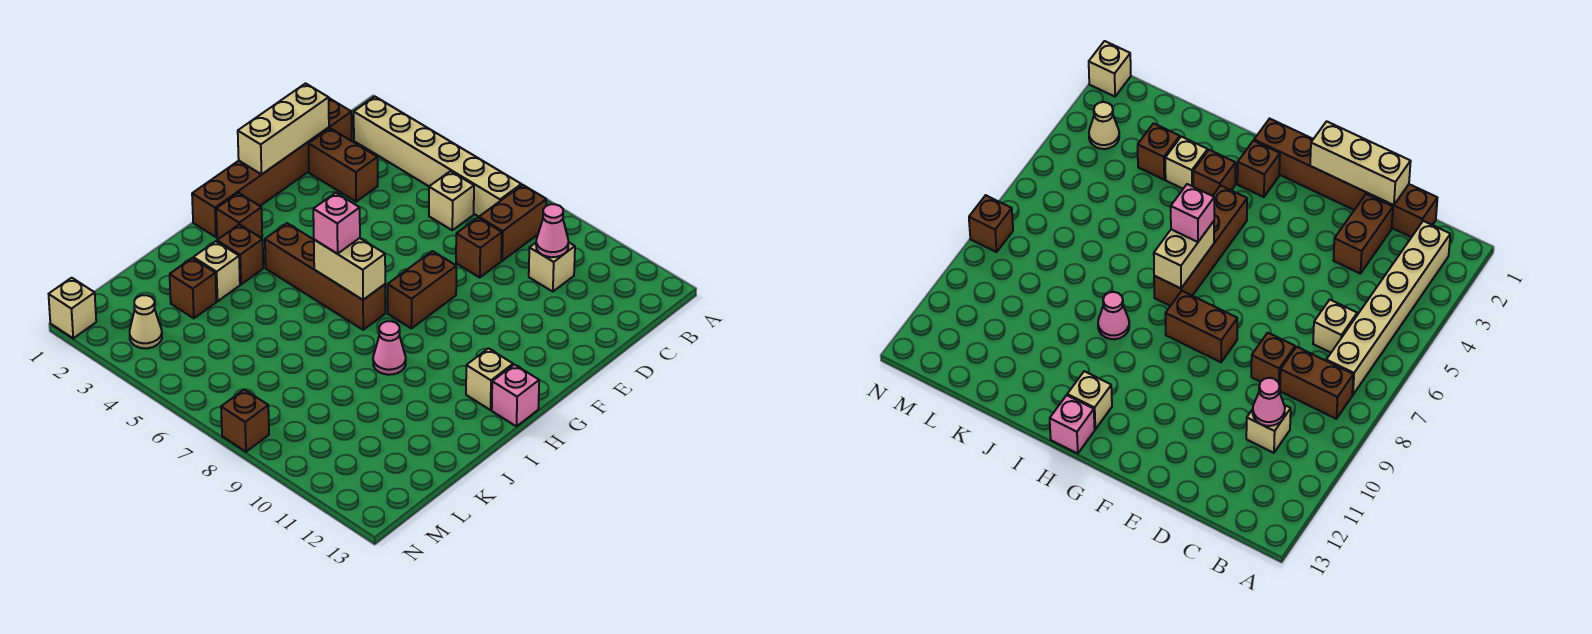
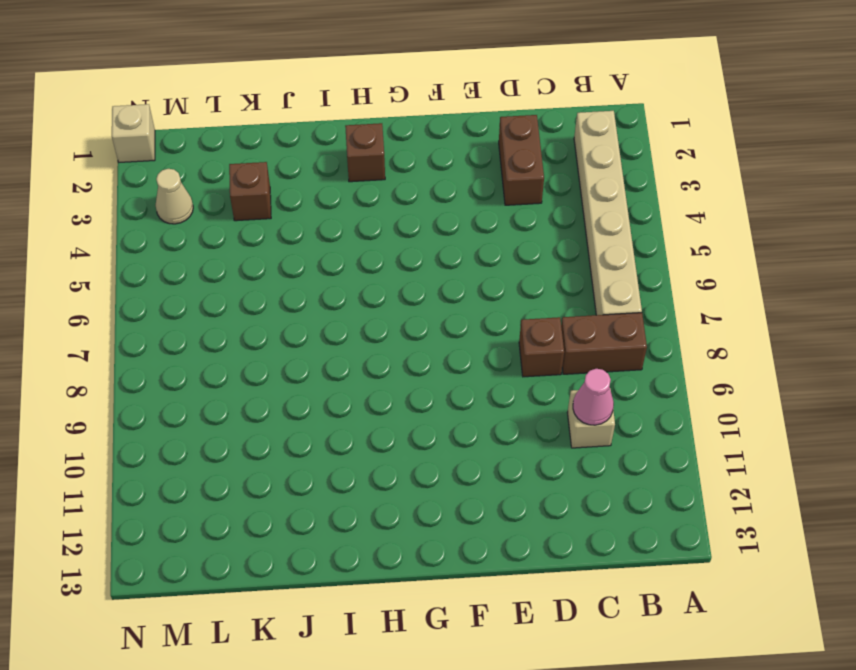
none -> brown brick C1:H1 level 1
none -> tan brick C6 level 1
none -> brown brick F8:G8 level 1

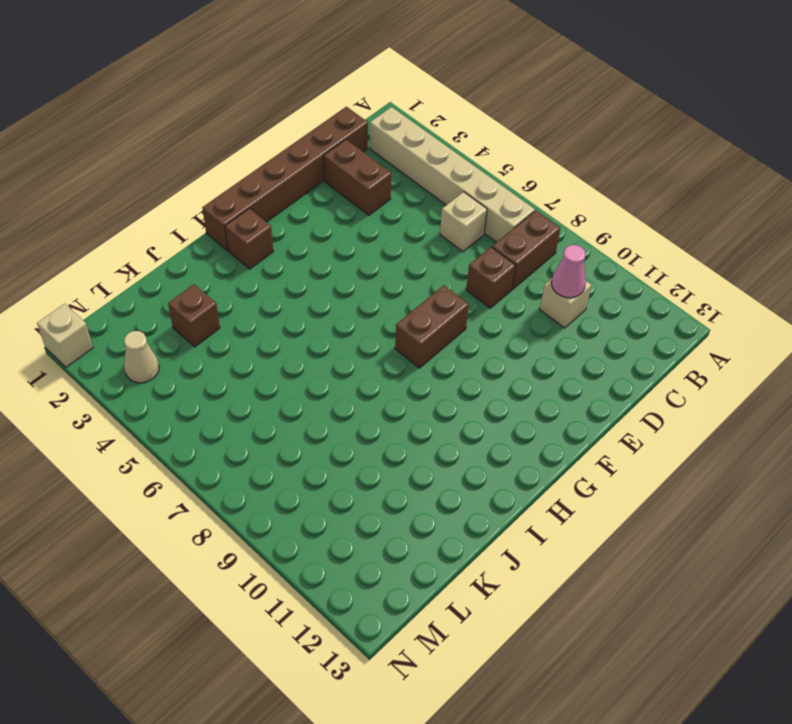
none -> brown brick H4:H7 level 1
none -> tan brick H12 level 1
none -> pink brick H13 level 1

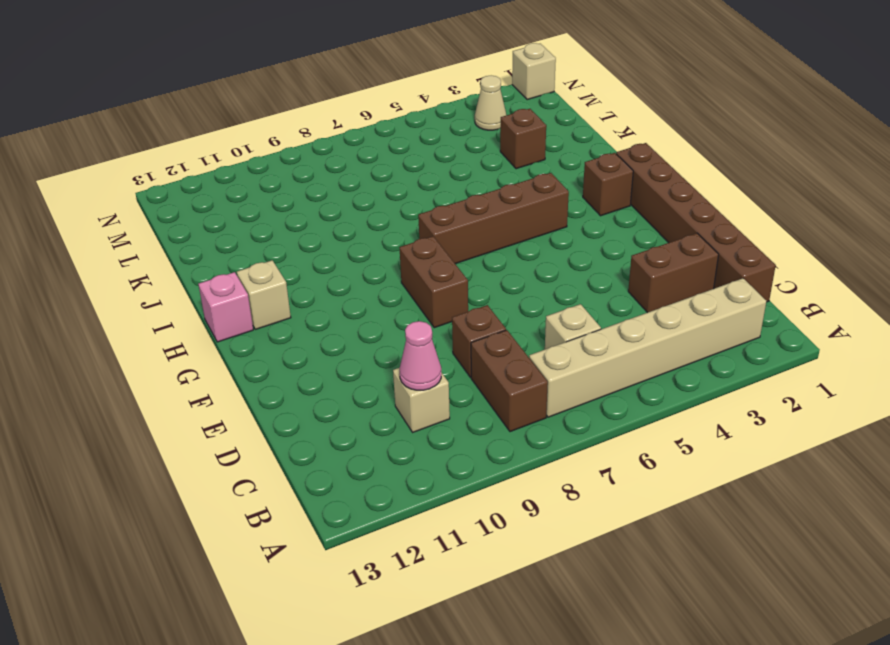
none -> brown brick I3 level 1
none -> pink cone I9 level 1
none -> tan brick J3 level 1

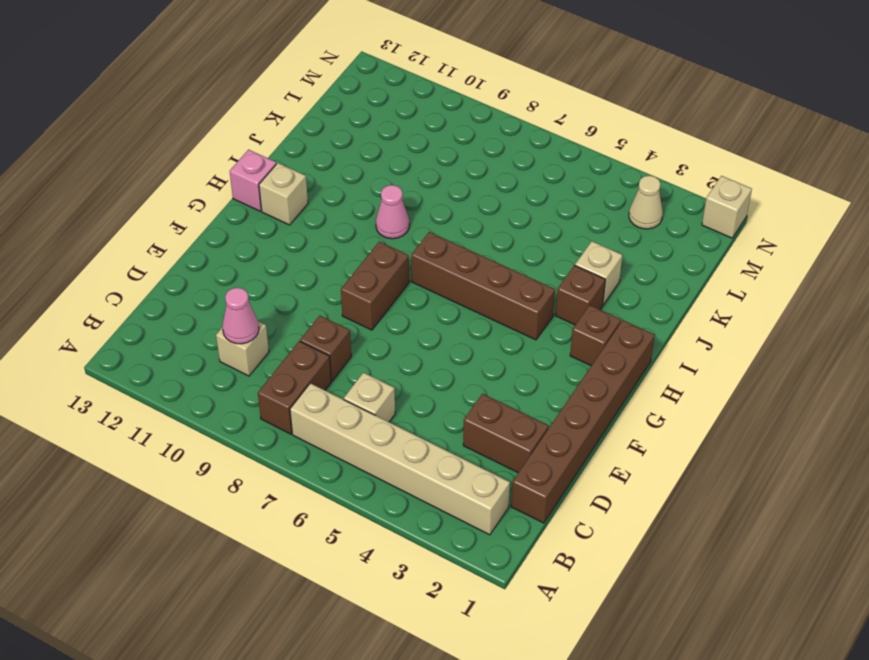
none -> brown brick K3 level 1
none -> brown brick N8 level 1
none -> tan brick D1:F1 level 2

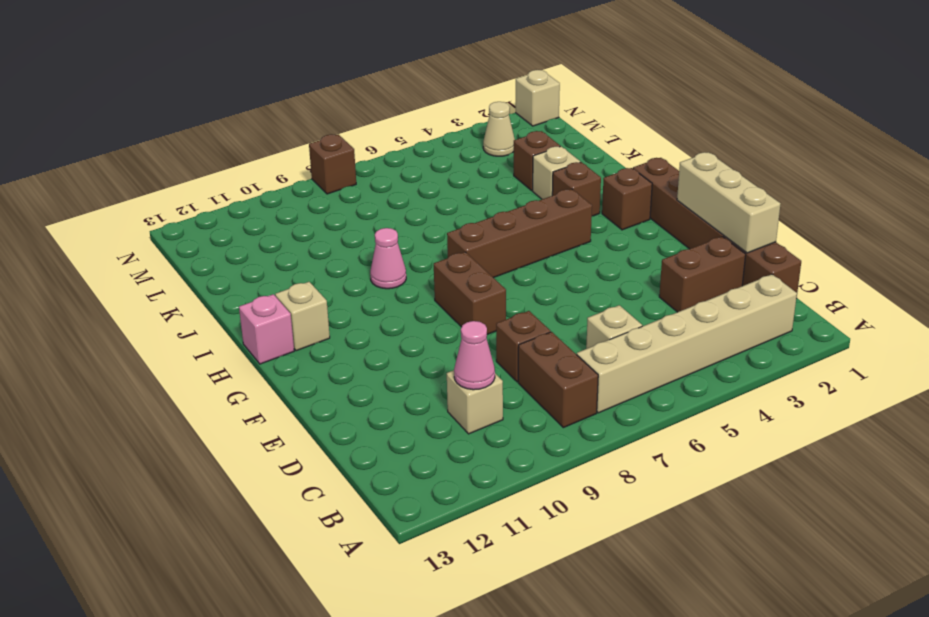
none -> tan brick H6:H7 level 2
none -> pink brick H6 level 3

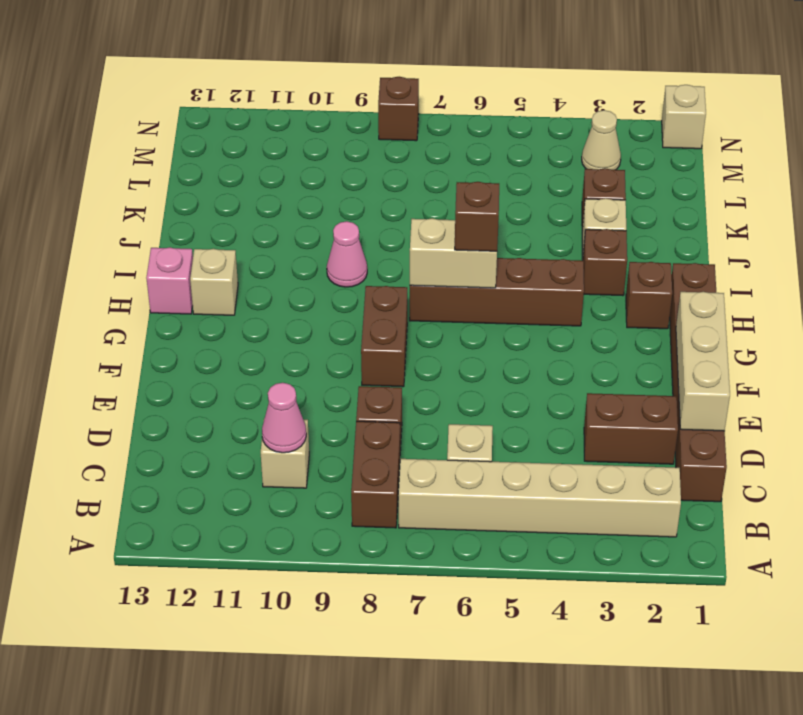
brown brick H6 level 3 -> pink brick H6 level 3

